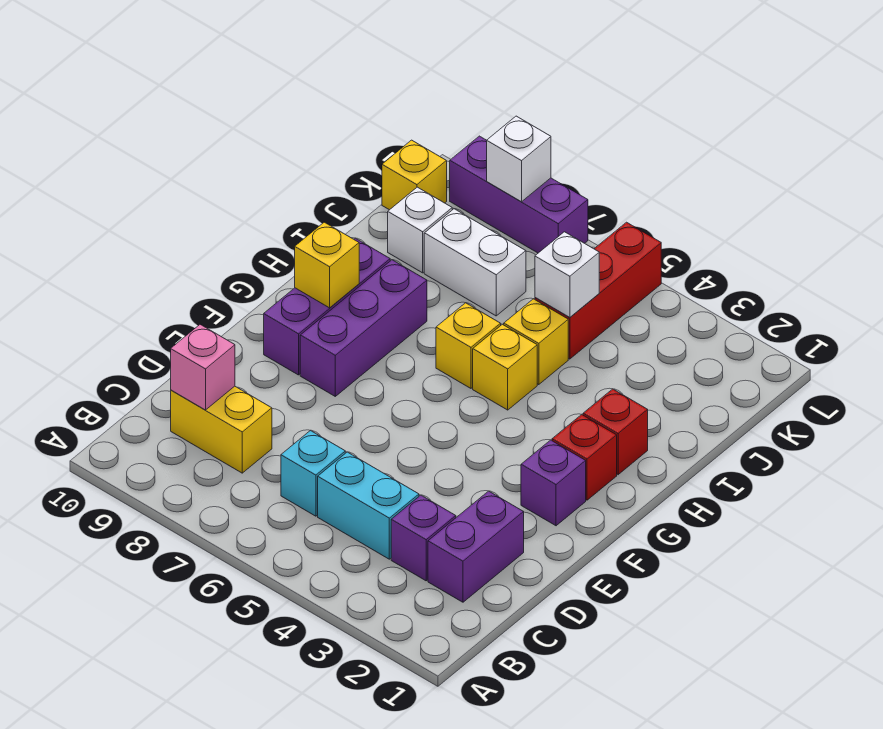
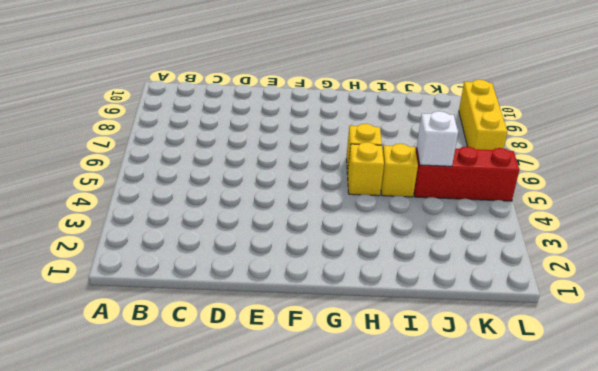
yellow brick L7:L9 level 1 -> purple brick L7:L9 level 1
none -> purple brick C2:D2 level 1
none -> purple brick C3 level 1
none -> cyan brick C4:C5 level 1

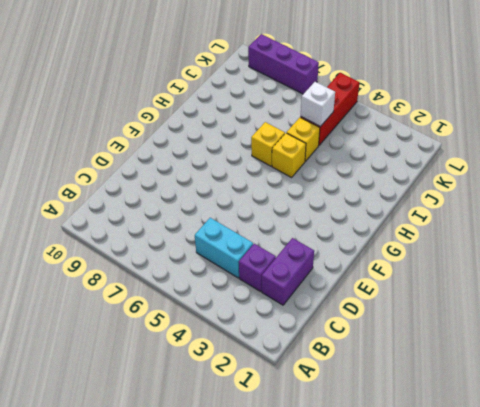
none -> cyan brick C6 level 1
none -> yellow brick C8:C9 level 1
none -> purple brick F2 level 1

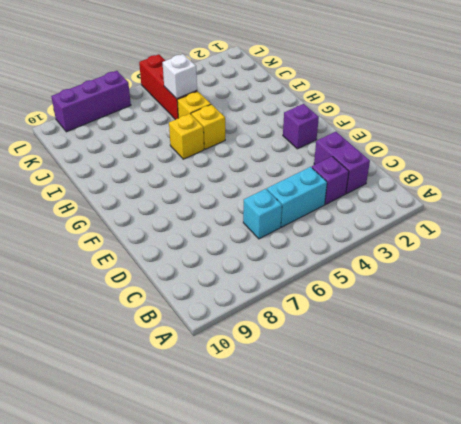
none -> yellow brick C8:C9 level 1
none -> purple brick F8:H8 level 1
none -> purple brick F9:H9 level 1

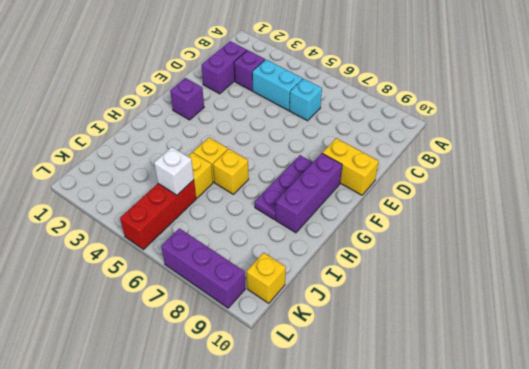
yellow brick E9:E10 level 1 -> yellow brick C8:C9 level 1
purple plate F8:H8 level 1 -> purple brick F8:H8 level 1
none -> red brick G2 level 1
none -> red brick H2 level 1
none -> white brick J7:J8 level 1

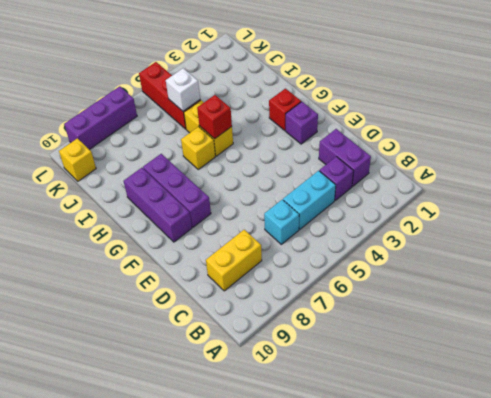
red brick H5 level 2 -> red brick H2 level 1
none -> white brick J7:J8 level 1
none -> white brick J9 level 1
none -> pink brick C9 level 2

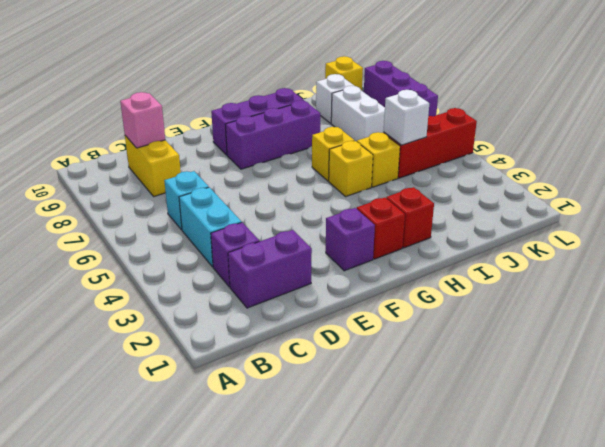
none -> yellow brick G9 level 2
none -> white brick L8 level 2

